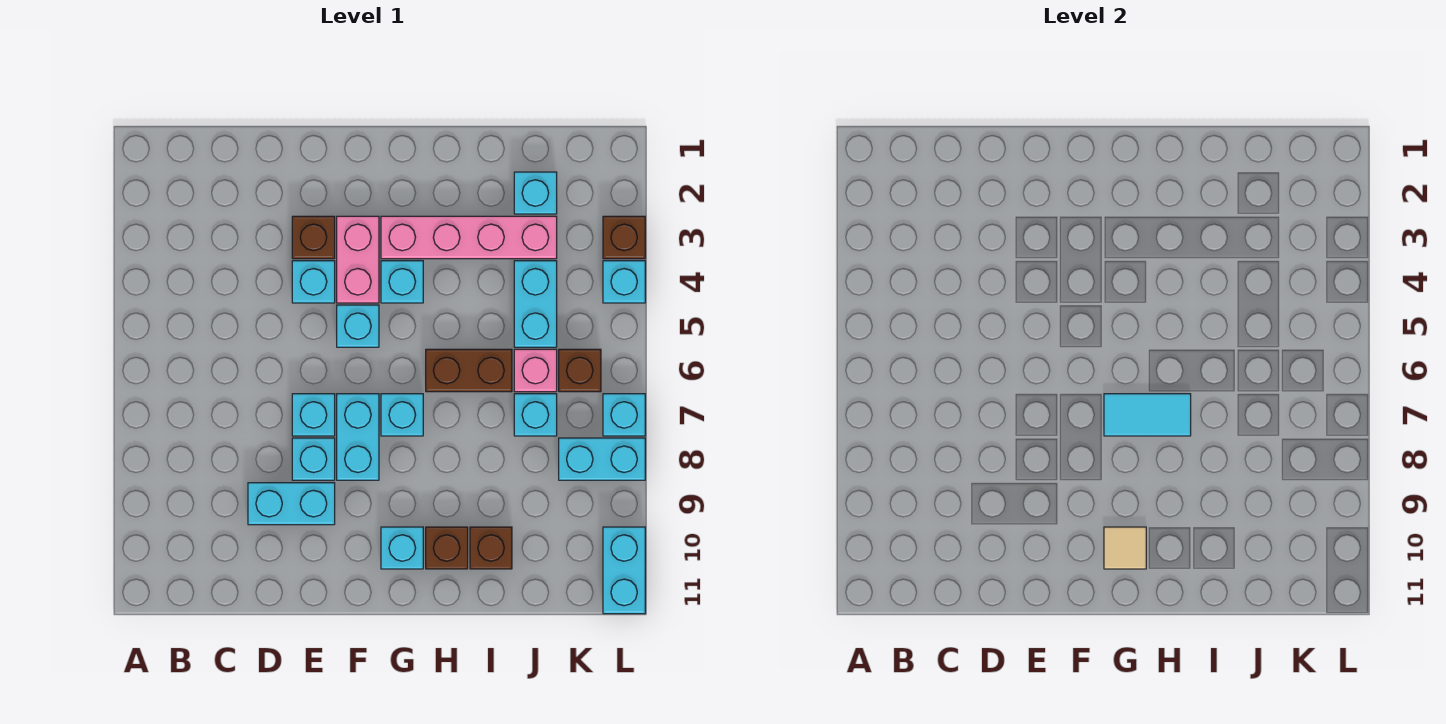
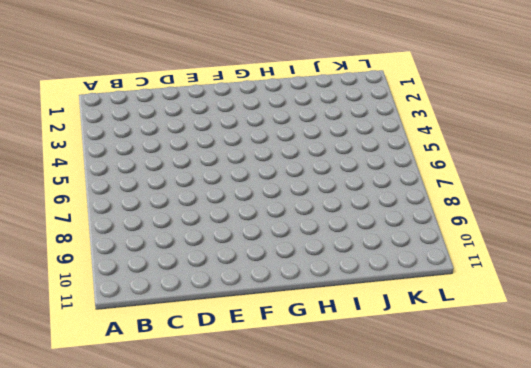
none -> cyan brick D9:E9 level 1
none -> brown brick E3 level 1
none -> cyan brick E4 level 1

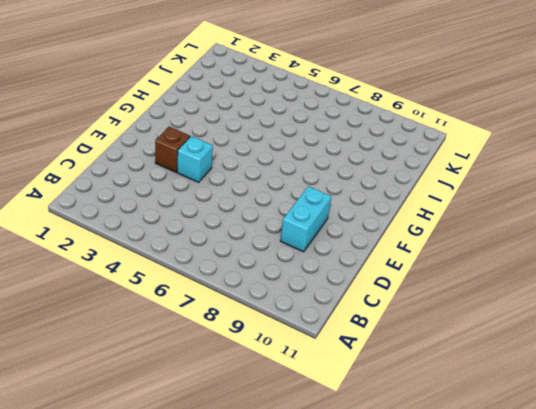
none -> cyan brick E7 level 1
none -> cyan brick E8 level 1
none -> pink brick F3:F4 level 1

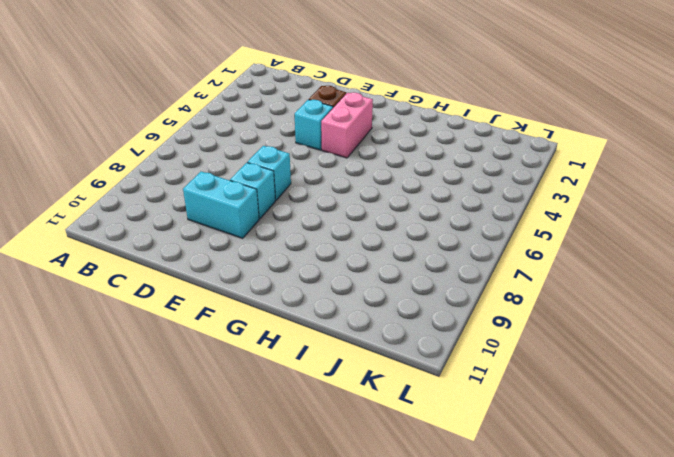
none -> cyan brick F5 level 1
none -> cyan brick F7:F8 level 1
none -> pink brick G3:J3 level 1

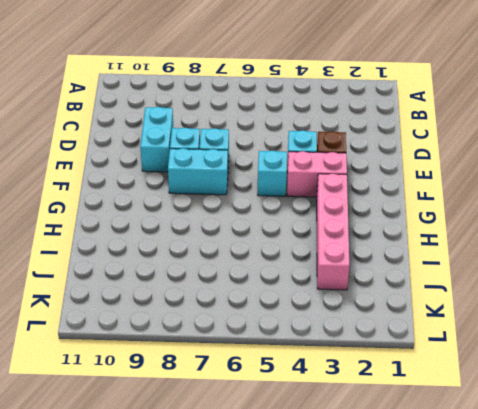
none -> cyan brick G4 level 1
none -> cyan brick G7 level 1
none -> cyan brick G10 level 1

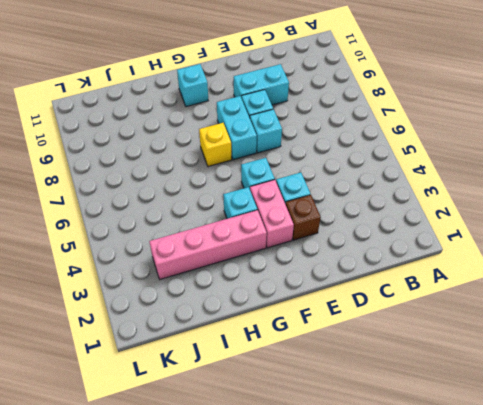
yellow brick G7 level 1 -> cyan brick G7 level 1
none -> brown brick H6:I6 level 1
none -> brown brick H10 level 1
none -> brown brick I10 level 1

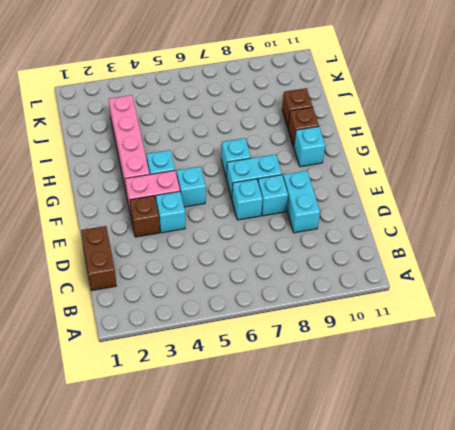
brown brick C1:D1 level 1 -> brown brick H6:I6 level 1
none -> cyan brick J2 level 1
none -> cyan brick J4:J5 level 1
none -> pink brick J6 level 1

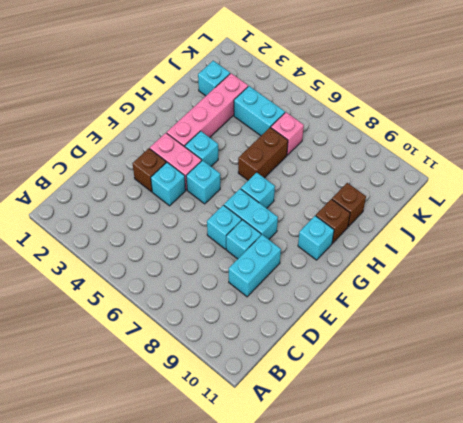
none -> cyan brick J7 level 1
none -> brown brick K6 level 1
none -> cyan brick K8:L8 level 1

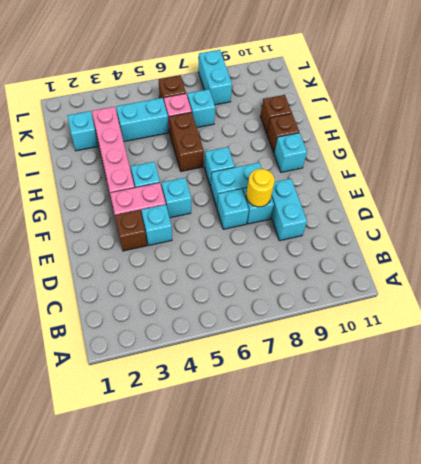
yellow round brick E8 level 2 -> none
none -> brown brick L3 level 1
none -> cyan brick L4 level 1
none -> cyan brick L7 level 1

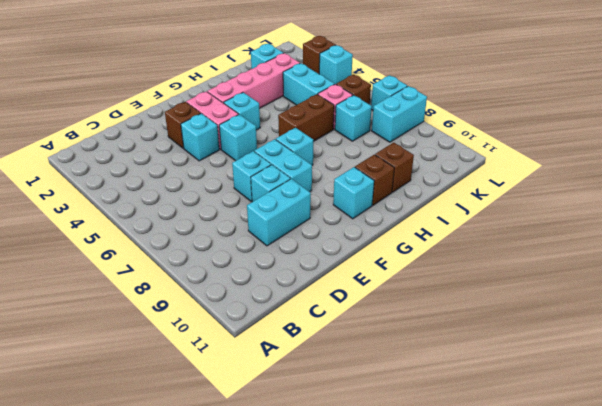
none -> cyan brick L10:L11 level 1
none -> cyan tile G7:H7 level 2
none -> tan tile G10 level 2

